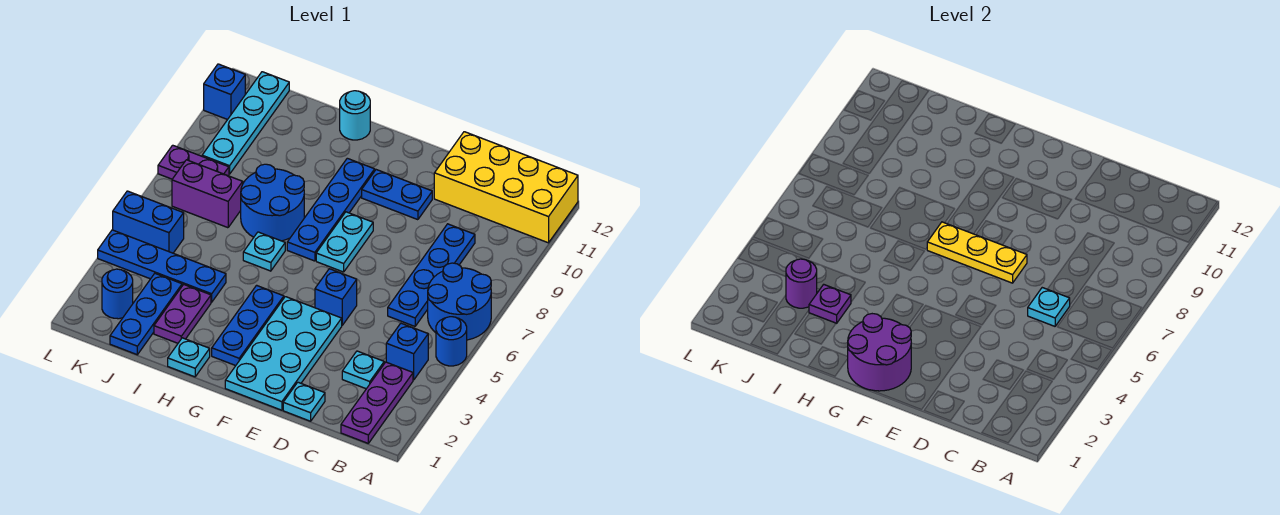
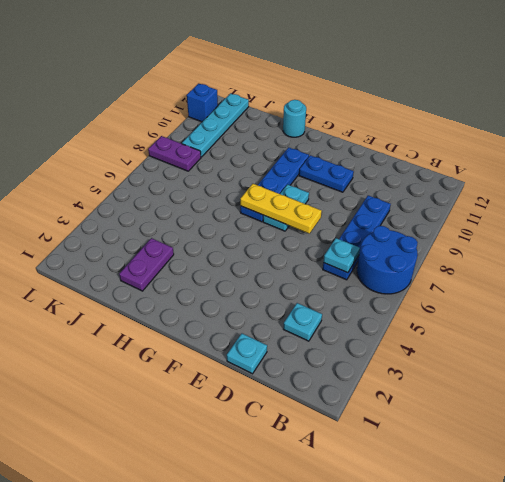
none -> blue round brick A5 level 1
none -> yellow brick A11:D12 level 1
none -> purple plate B1:B3 level 1
none -> blue brick B4 level 1

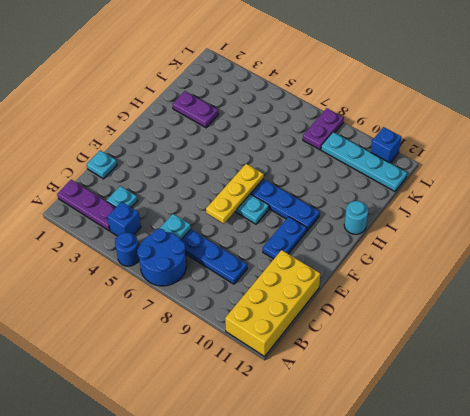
none -> cyan plate E1:F4 level 1
none -> blue brick E5 level 1
none -> blue plate G2:G4 level 1
none -> cyan plate H1 level 1

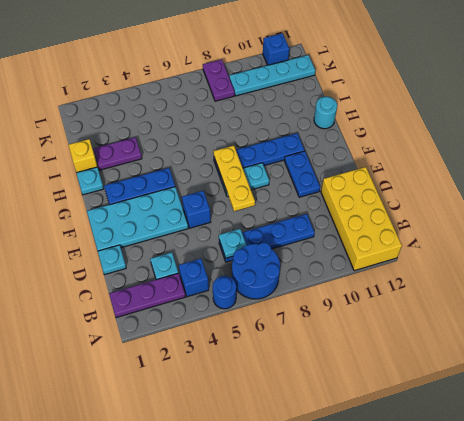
yellow brick I1 level 1 -> none
none -> cyan plate H6 level 1
none -> blue round brick H7:I8 level 1
none -> blue plate I4:L4 level 1
none -> blue plate J1:J3 level 1

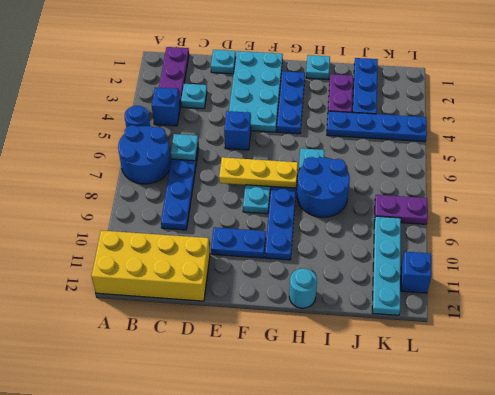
none -> purple brick J7:K7 level 1
none -> blue round brick K2 level 1
none -> blue brick K5:L5 level 1
none -> purple round brick F1:G2 level 2

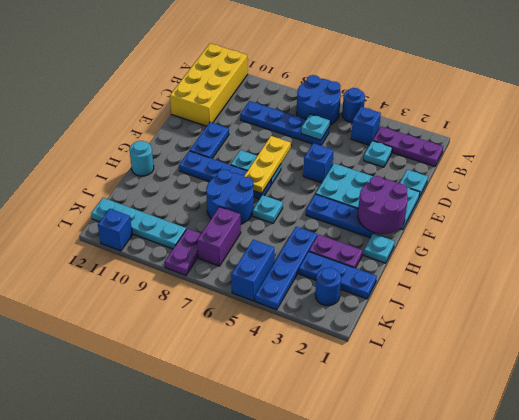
none -> purple plate I3 level 2
none -> purple round brick J3 level 2

